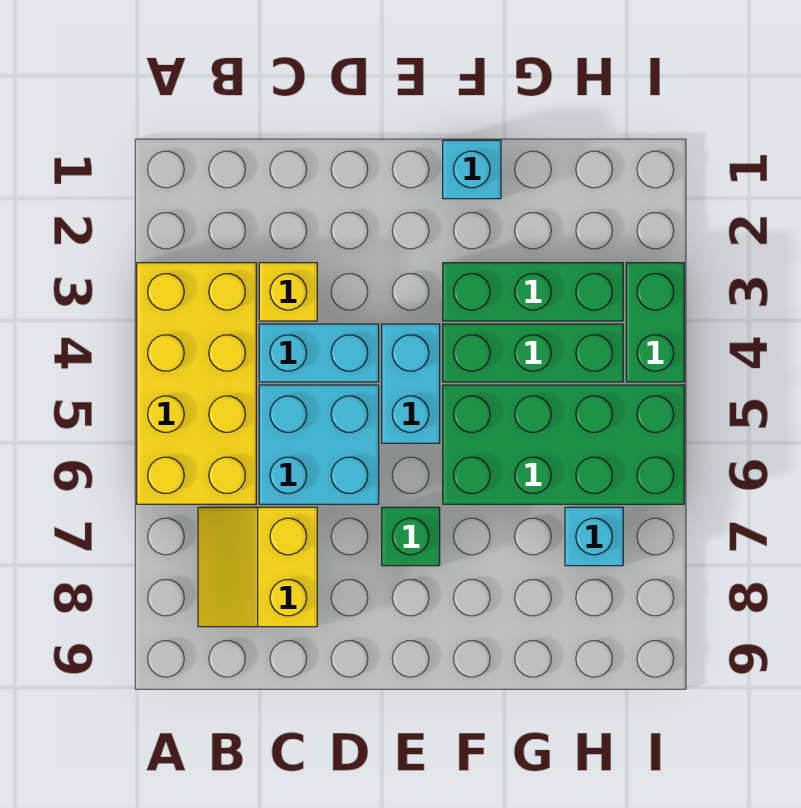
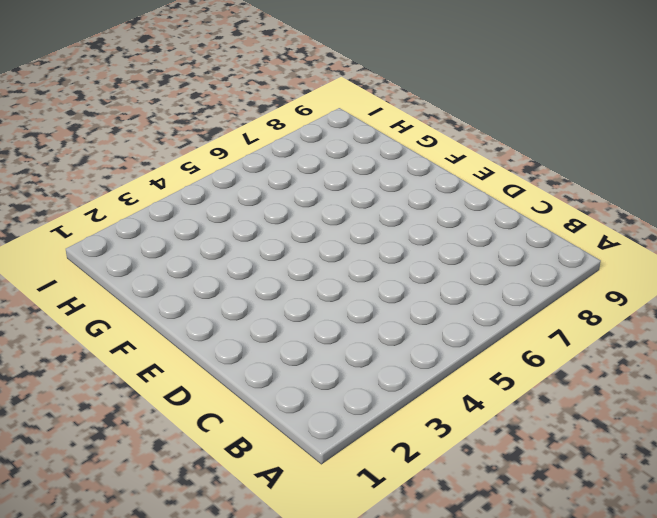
none -> yellow brick A3:B6 level 1
none -> yellow slope B7:C8 level 1 top C
none -> yellow brick C3 level 1

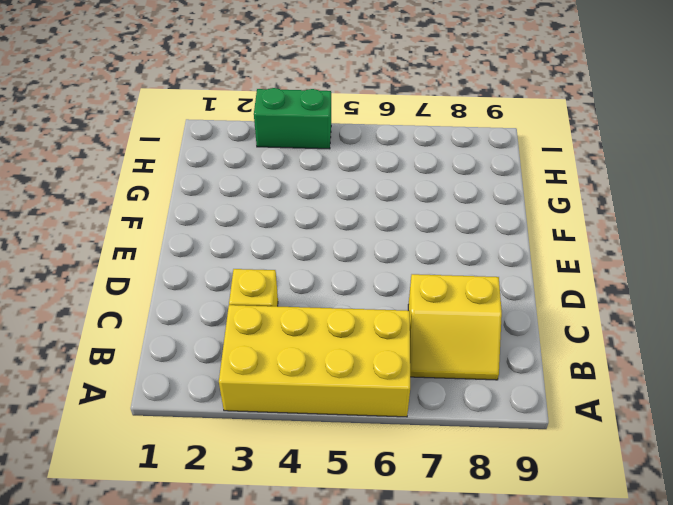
none -> cyan brick C4:D4 level 1
none -> cyan brick C5:D6 level 1
none -> cyan brick E4:E5 level 1

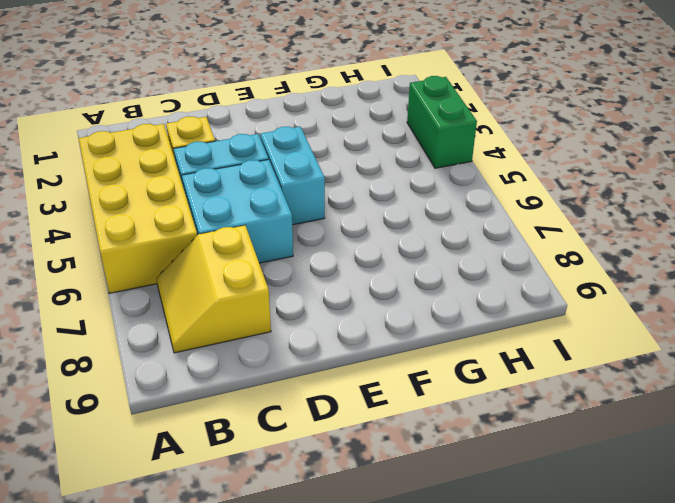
none -> green brick E7 level 1
none -> cyan brick F1 level 1
none -> green brick F3:H3 level 1

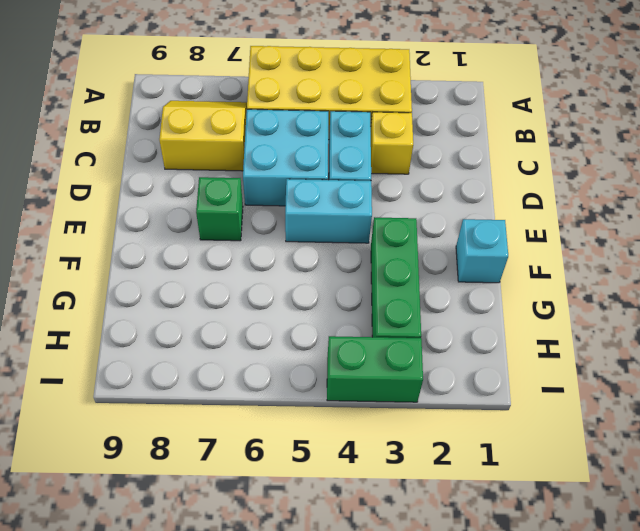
none -> green brick F4:H4 level 1
none -> green brick F5:I6 level 1
none -> cyan brick H7 level 1

